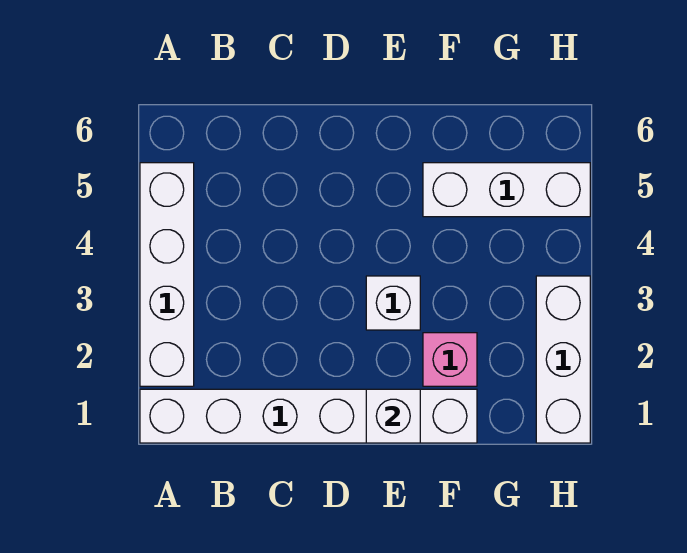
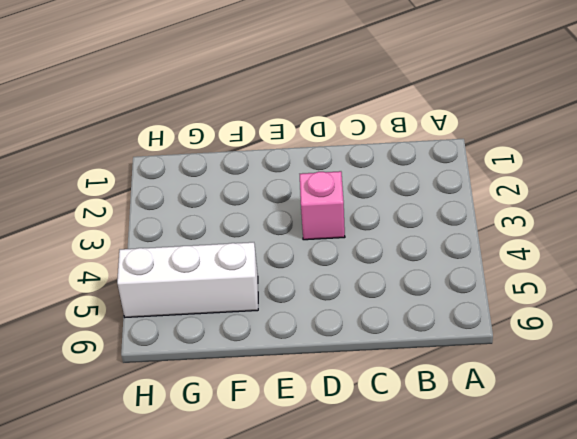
pink brick D3 level 1 -> pink brick F2 level 1
none -> white brick A1:F1 level 1
none -> white brick A2:A5 level 1

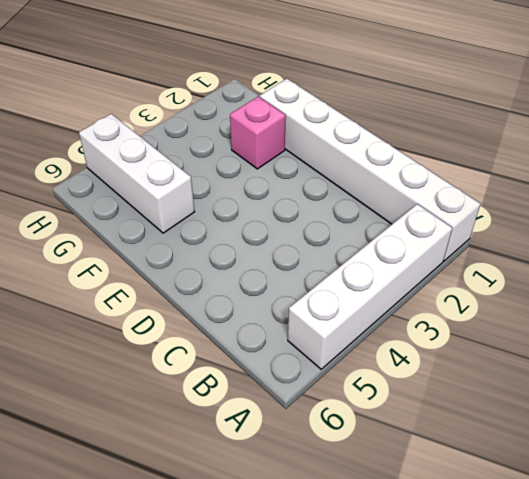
none -> white brick E3 level 1
none -> white brick H1:H3 level 1

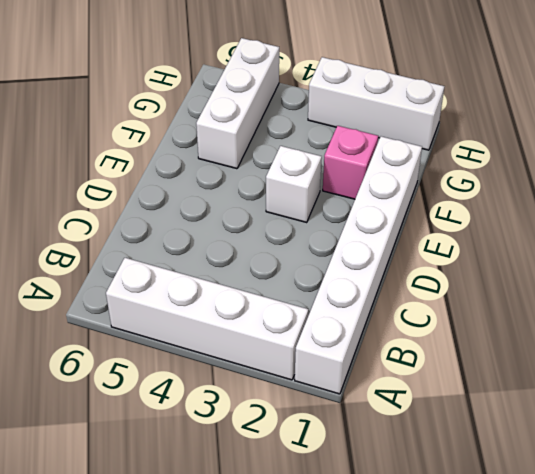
none -> white brick E1 level 2

